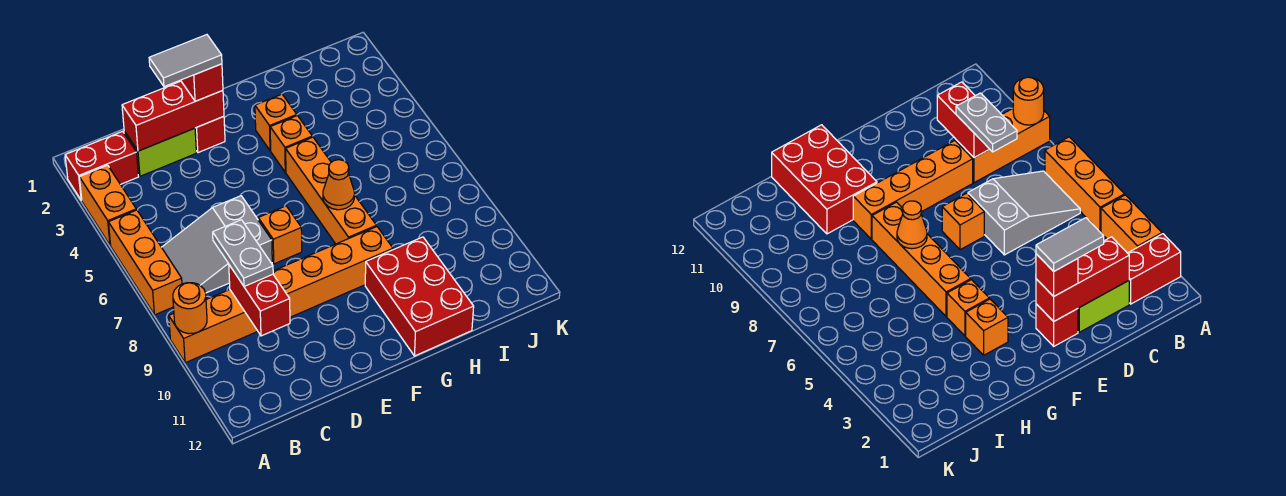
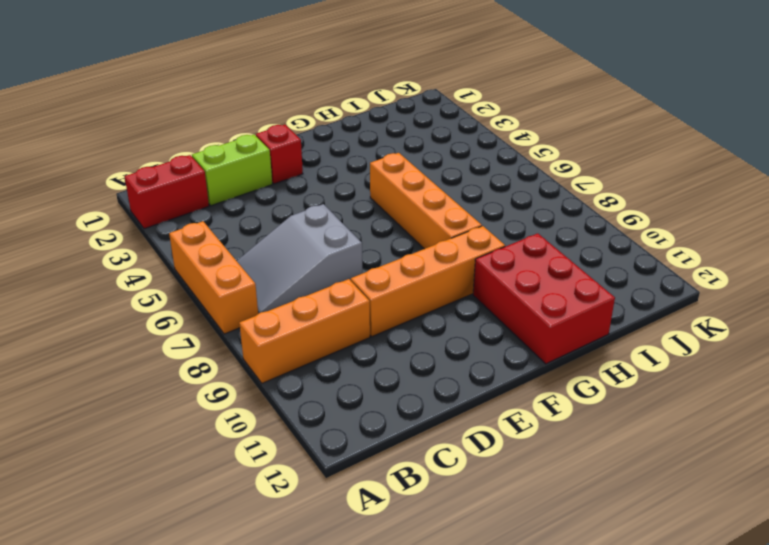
none -> orange brick A3:A4 level 1
none -> orange brick E7 level 1
none -> orange brick G3 level 1

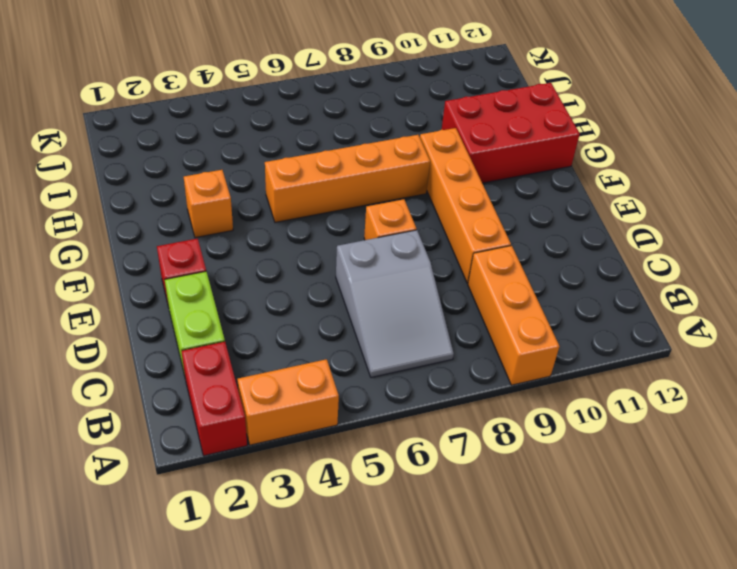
none -> orange brick A5:A7 level 1
none -> orange brick G4 level 1
none -> orange round brick A9 level 2

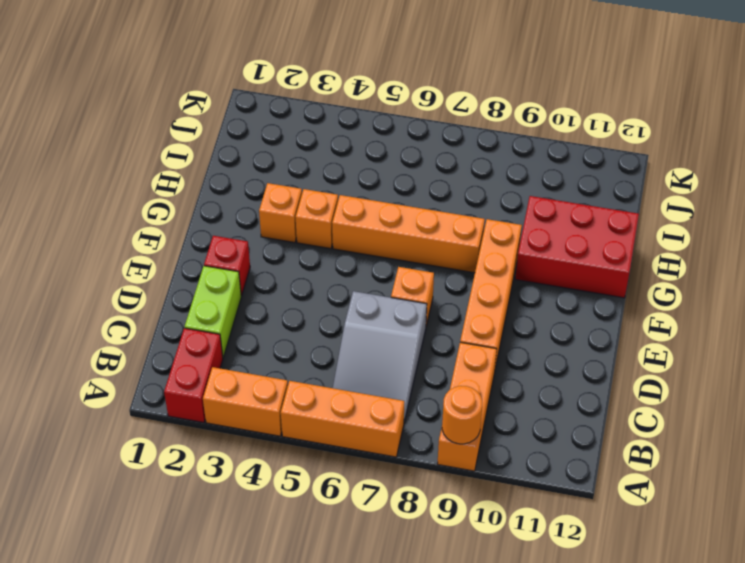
none -> red brick C2:E2 level 2
none -> red brick C9:C10 level 2
none -> orange cone G7 level 2

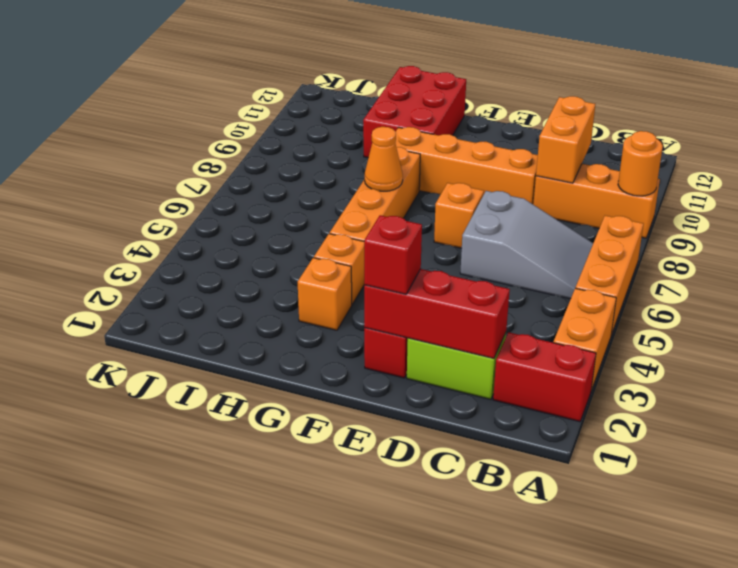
orange brick C9:C10 level 2 -> red brick C9:C10 level 2
none -> grey plate C8:C9 level 3
none -> grey tile D2:E2 level 4

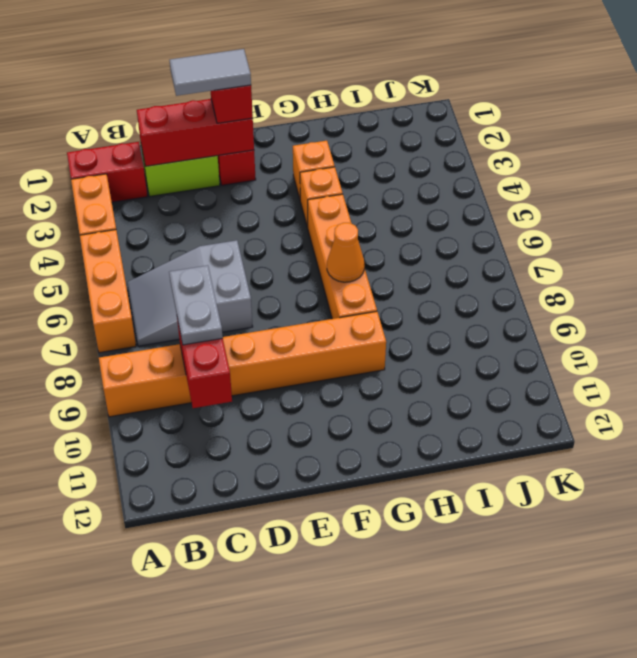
none -> orange brick E7 level 1
none -> red brick G10:H12 level 1
none -> orange round brick A9 level 2

